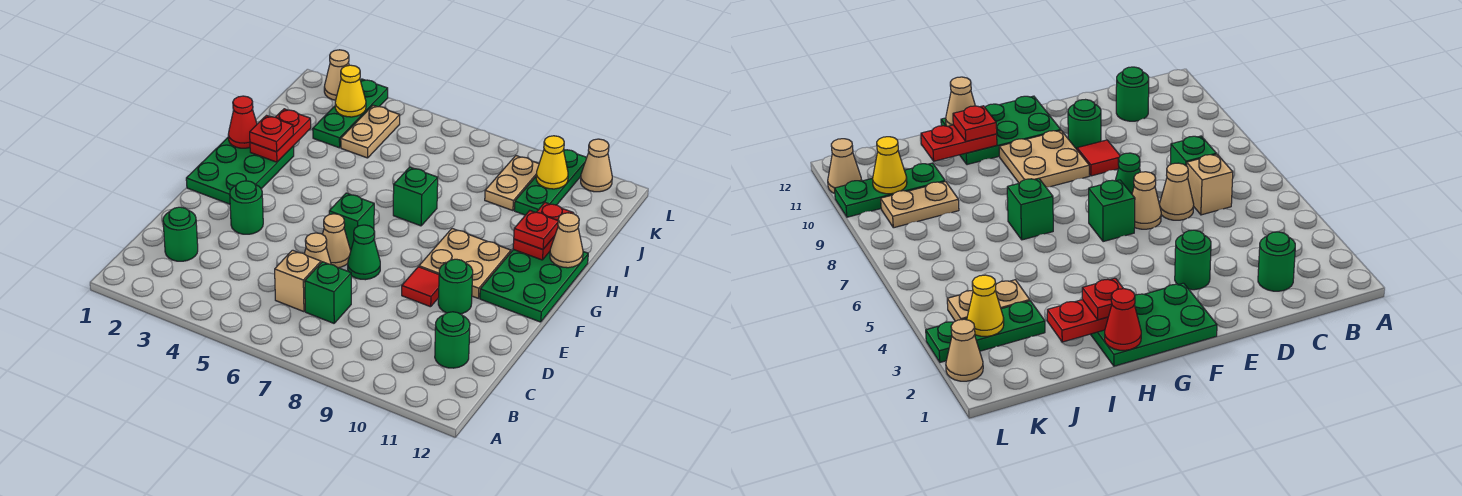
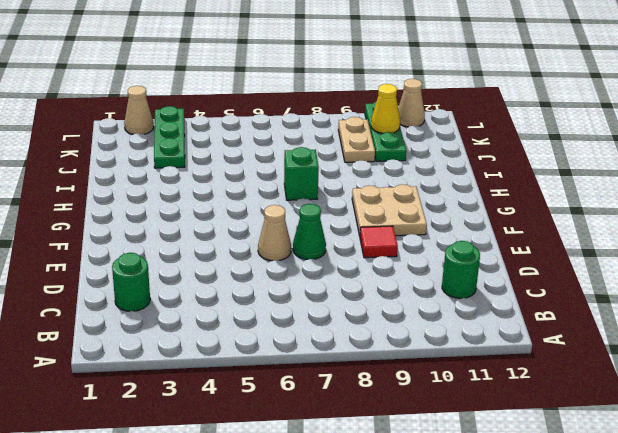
none -> tan brick C6 level 1
none -> green brick C7 level 1
none -> tan cone D6 level 1

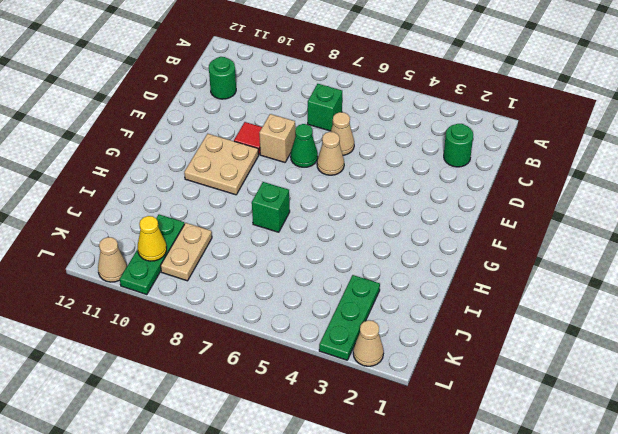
tan brick E8 level 1 -> tan brick C6 level 1
none -> green round brick E3 level 1
none -> green round brick E10 level 1
none -> green plate F1:H2 level 1

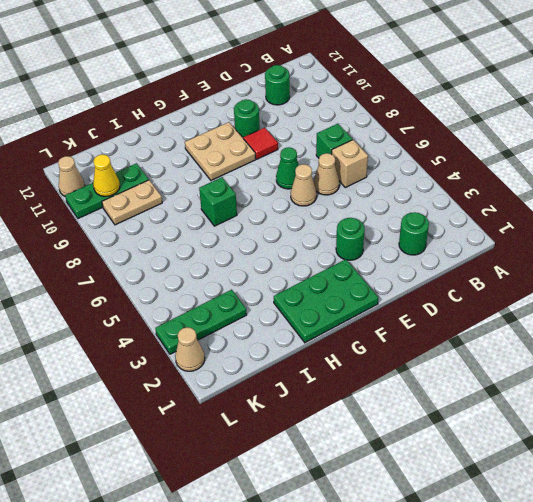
none -> green brick F6 level 1
none -> green plate F11:H12 level 1
none -> tan plate J4:K4 level 1

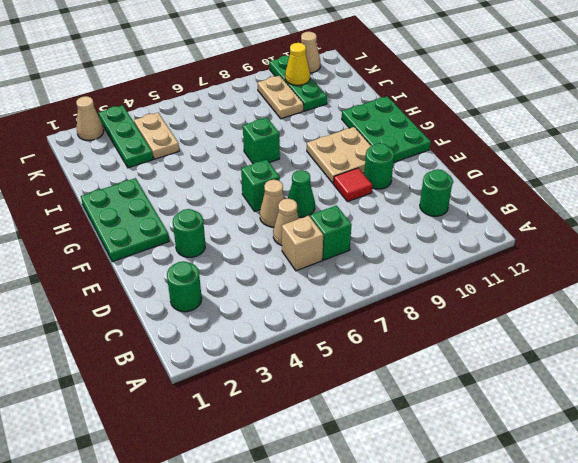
none -> red cone H1 level 2
none -> red plate H2:I2 level 2
none -> red plate H11:I11 level 2

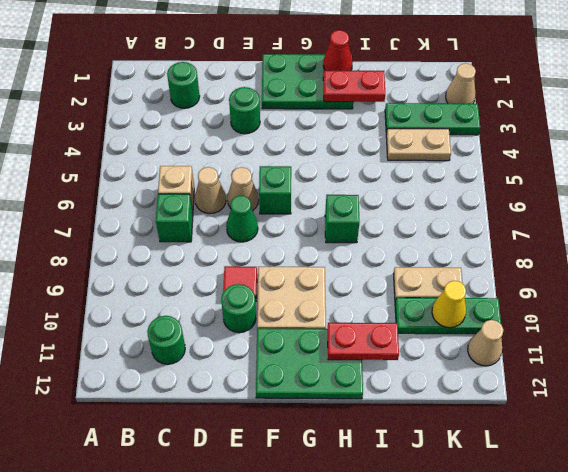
none -> tan cone H12 level 2
none -> yellow cone K3 level 2
none -> red plate H2 level 3

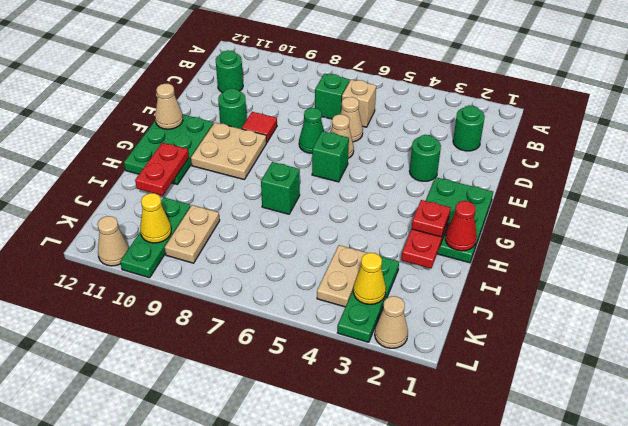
tan cone F12 level 2 -> tan cone H12 level 2
none -> red plate H11 level 3

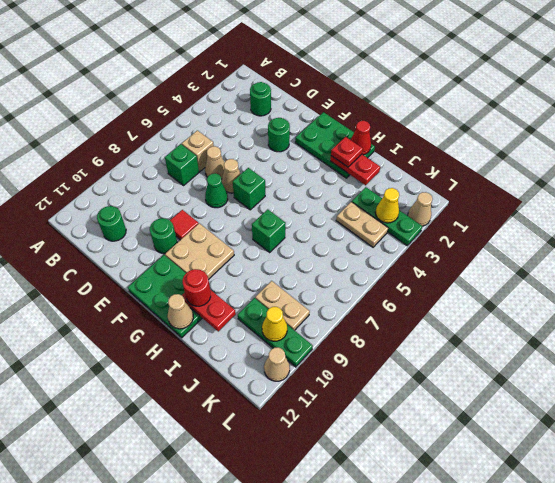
red round brick H11 level 3 -> red plate H11 level 3

